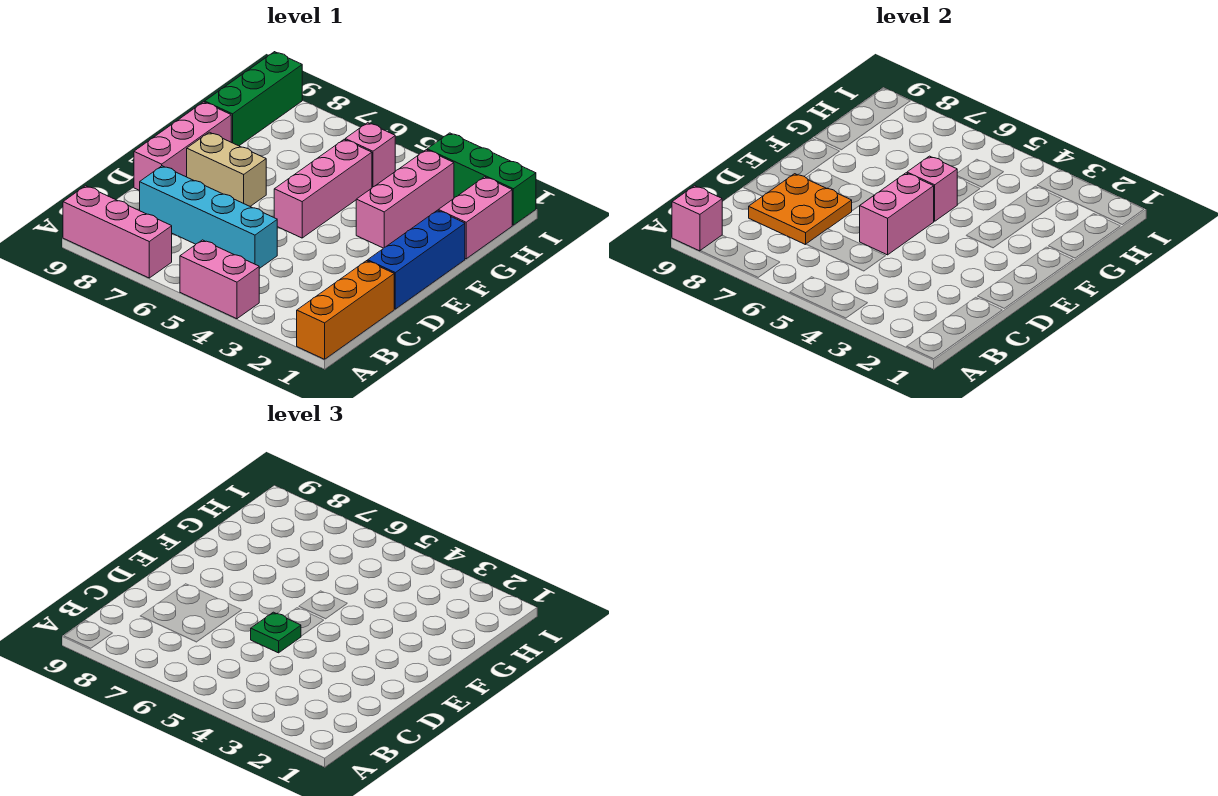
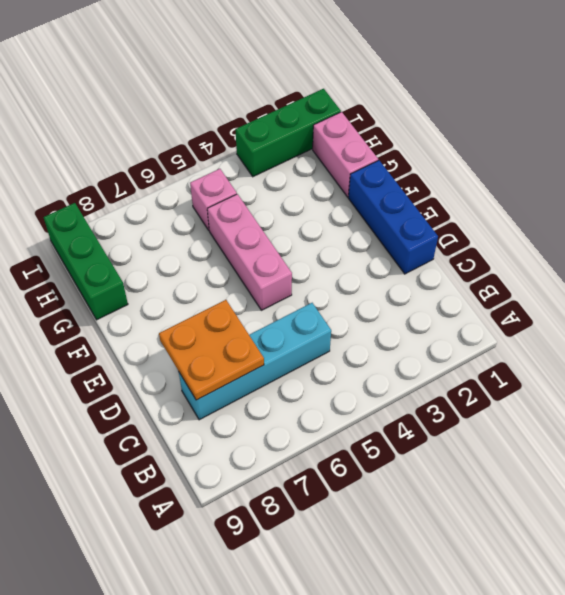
none -> orange brick A1:C1 level 1
none -> pink brick A4:A5 level 1
none -> pink brick A7:A9 level 1

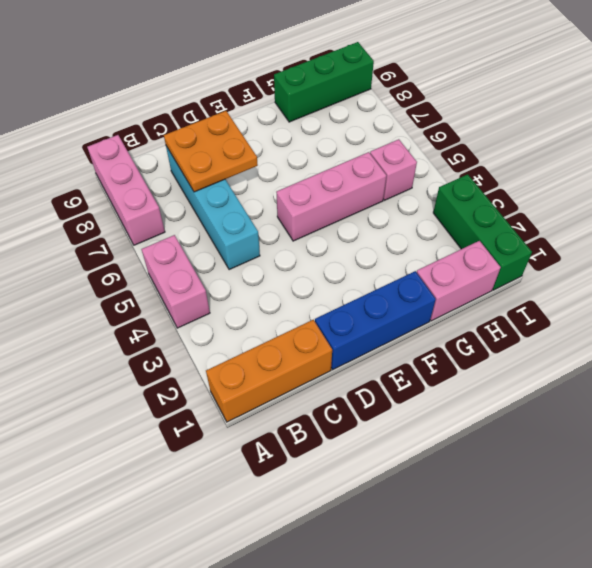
none -> pink brick D9:F9 level 1
none -> tan brick E7:E8 level 1
none -> pink brick F3:H3 level 1

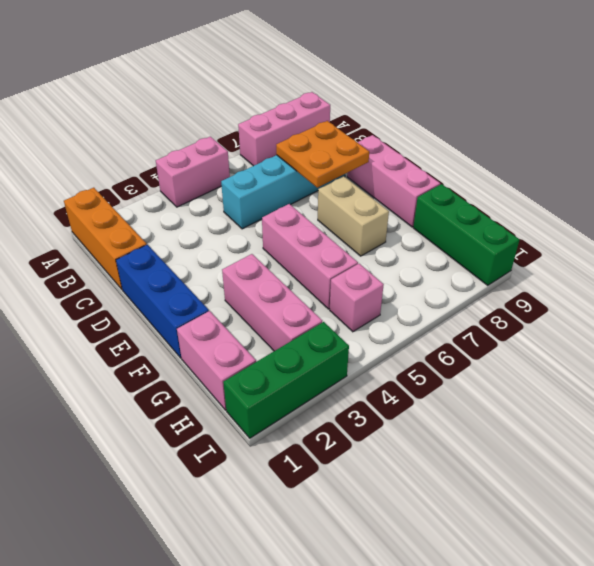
tan brick E7:F7 level 1 -> tan brick E7:E8 level 1
none -> pink brick A9 level 2
none -> pink brick D5:E5 level 2
none -> pink brick F5 level 2

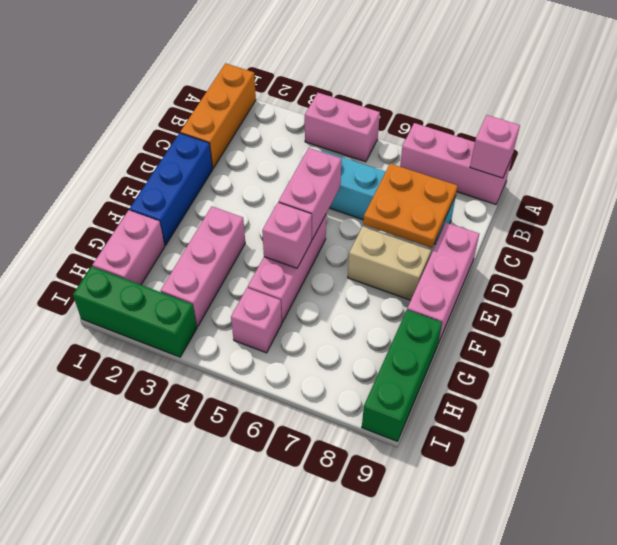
none -> green plate D5 level 3

